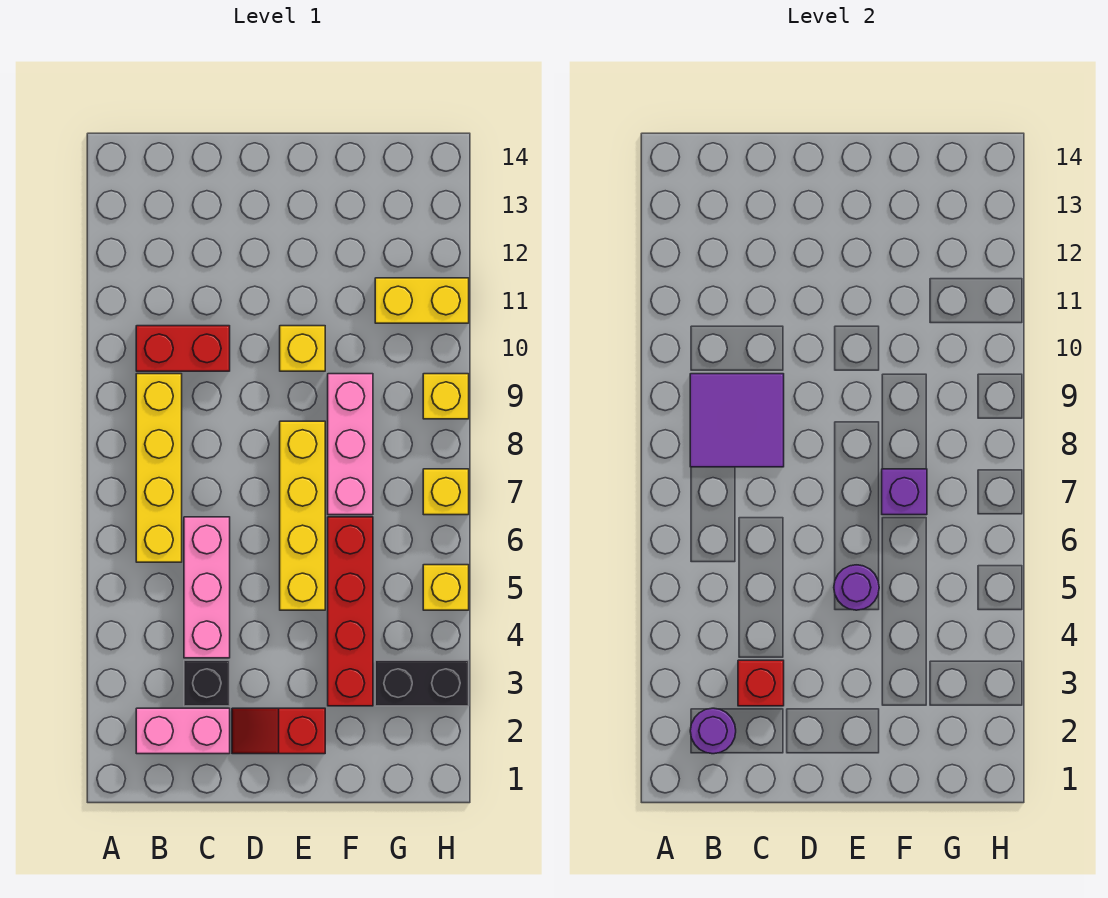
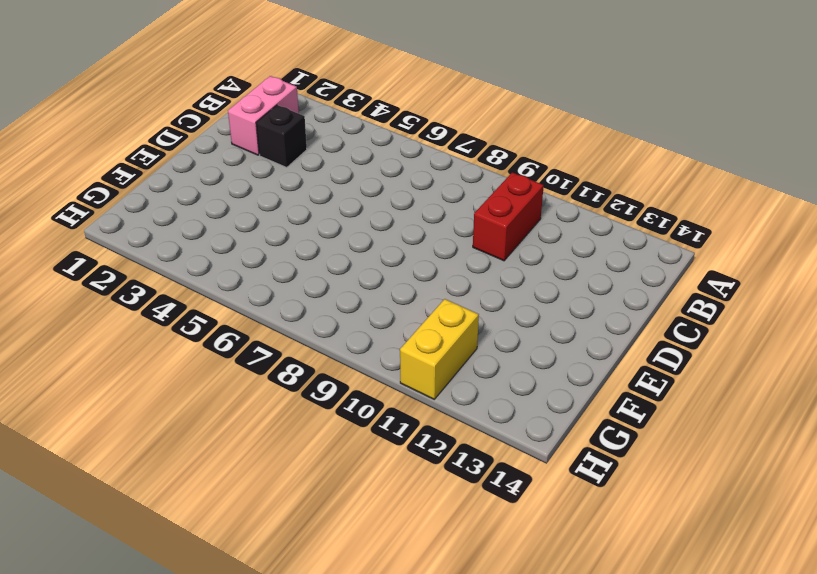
none -> yellow brick B6:B9 level 1
none -> pink brick C4:C6 level 1
none -> red slope D2:E2 level 1 top E

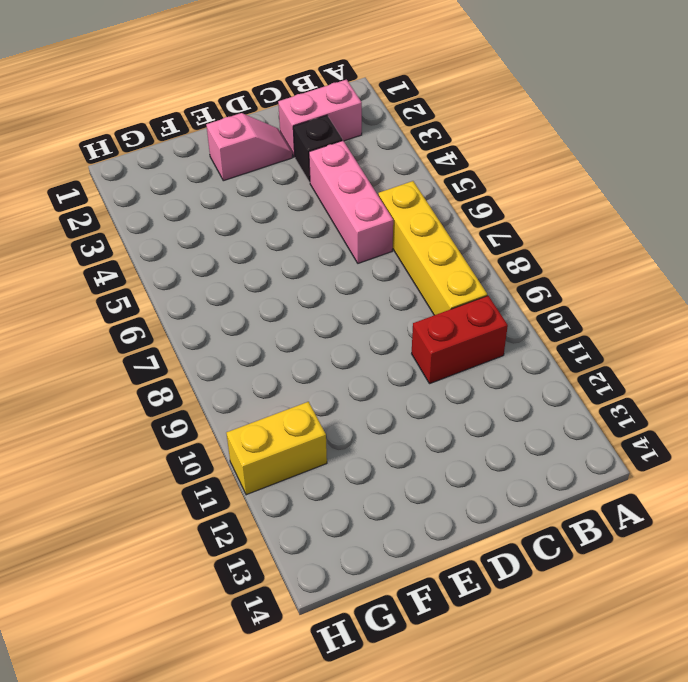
pink slope D2:E2 level 1 top E -> red slope D2:E2 level 1 top E
none -> yellow brick E5:E8 level 1
none -> yellow brick E10 level 1
none -> red brick F3:F6 level 1

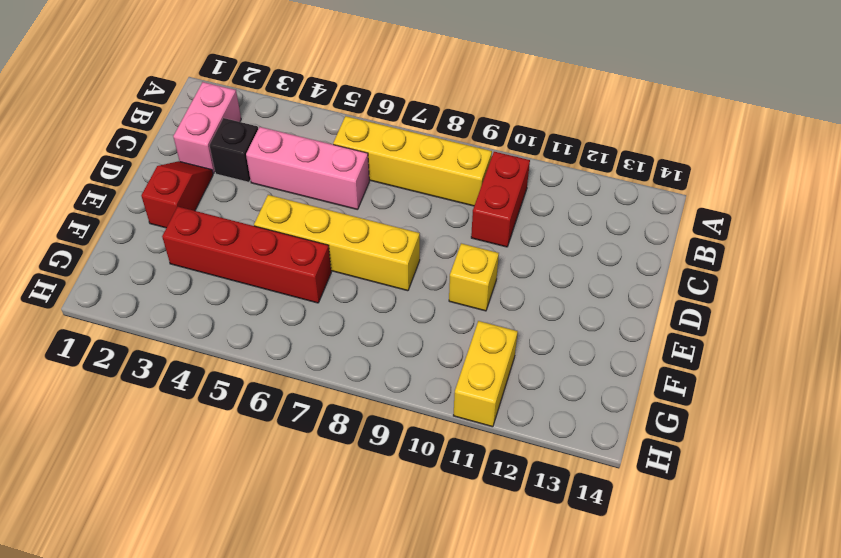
none -> pink brick F7:F9 level 1
none -> black brick G3:H3 level 1
none -> yellow brick H5 level 1

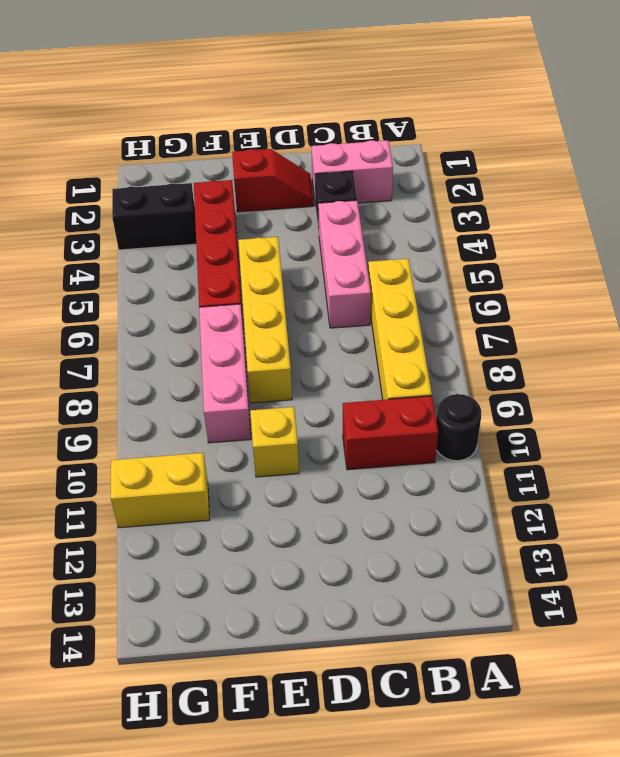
black round brick A10 level 1 -> none
none -> yellow brick H5 level 1
none -> yellow brick H7 level 1
none -> yellow brick H9 level 1

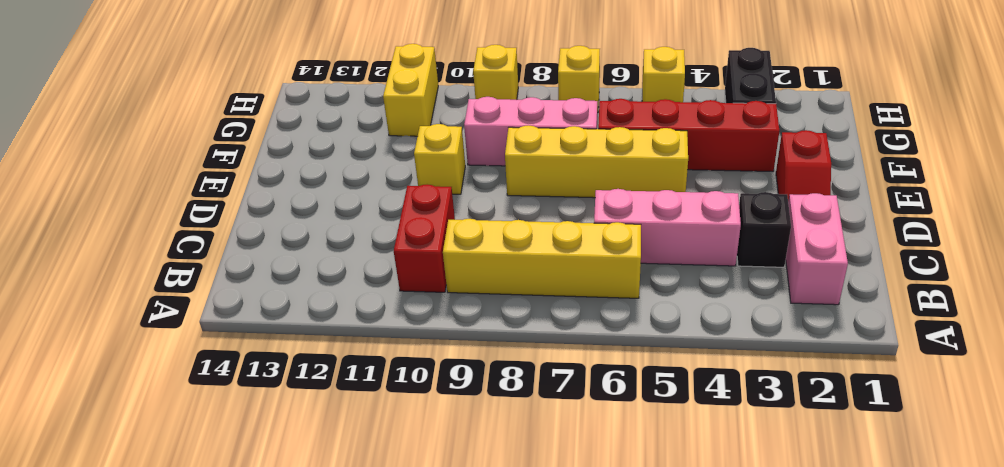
none -> purple round brick B2 level 2
none -> purple tile B8:C9 level 2
none -> red brick C3 level 2

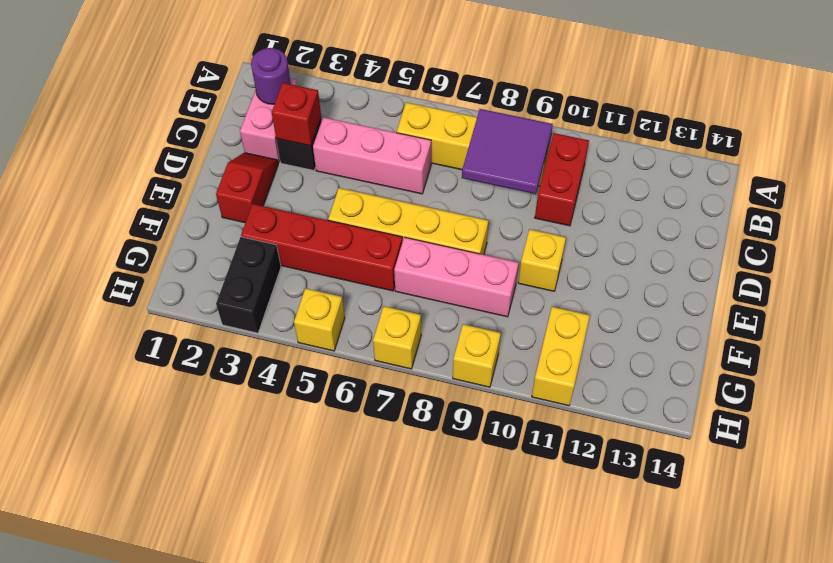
none -> purple round brick E5 level 2
none -> purple brick F7 level 2

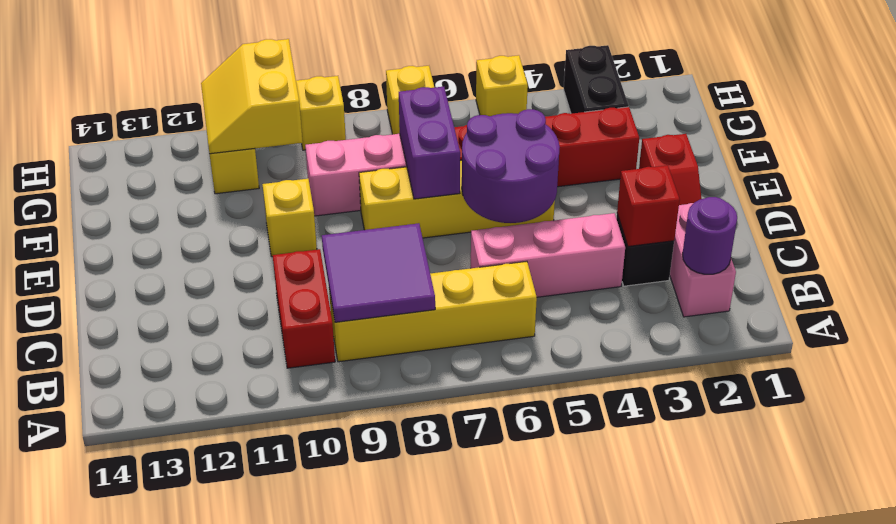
purple round brick D5:E6 level 2 -> purple round brick E5 level 2
purple brick E7:F7 level 2 -> purple brick F7 level 2
yellow slope G10:H11 level 2 top 10 -> none

